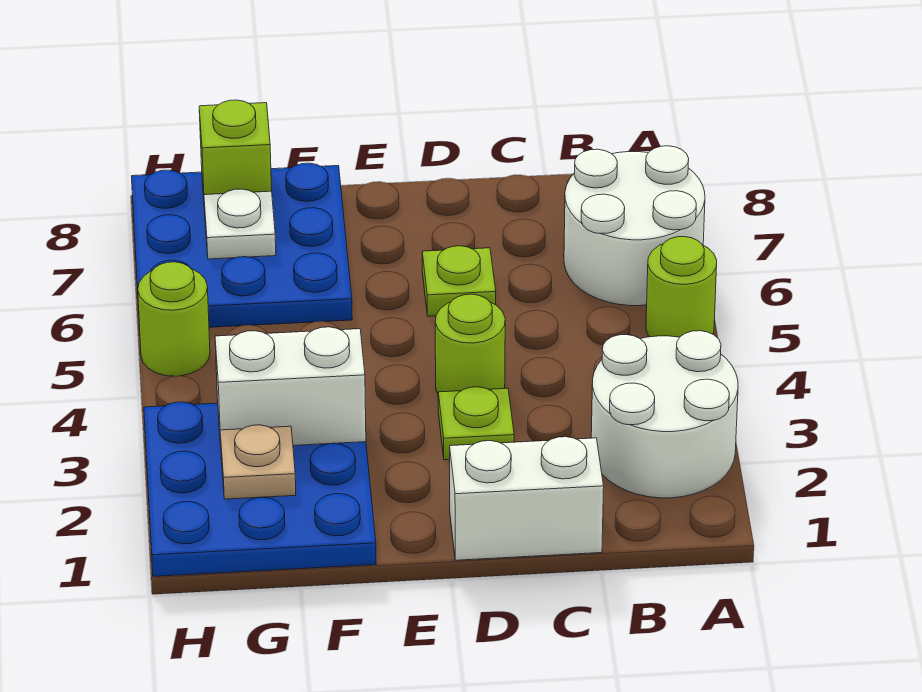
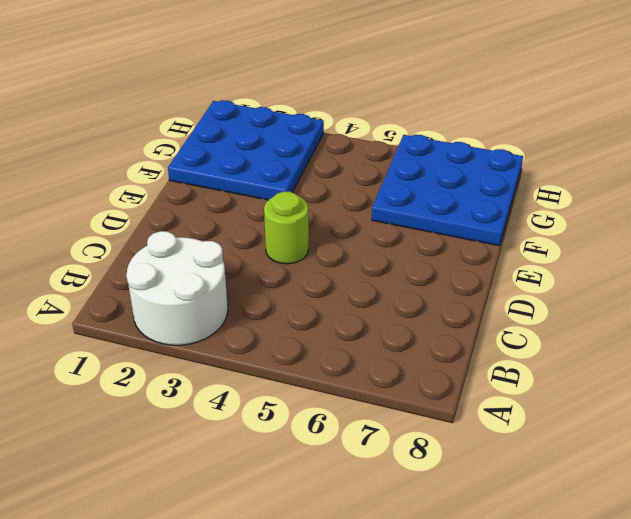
none -> lime round brick A5 level 1
none -> white round brick A6:B7 level 1
none -> white brick C1:D1 level 1

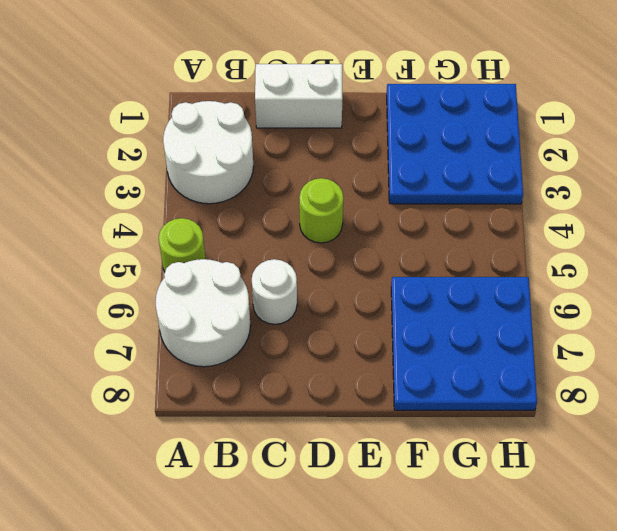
white round brick C6 level 1 -> none
none -> lime plate D3 level 1
none -> lime plate D6 level 1
none -> lime round brick H5 level 1

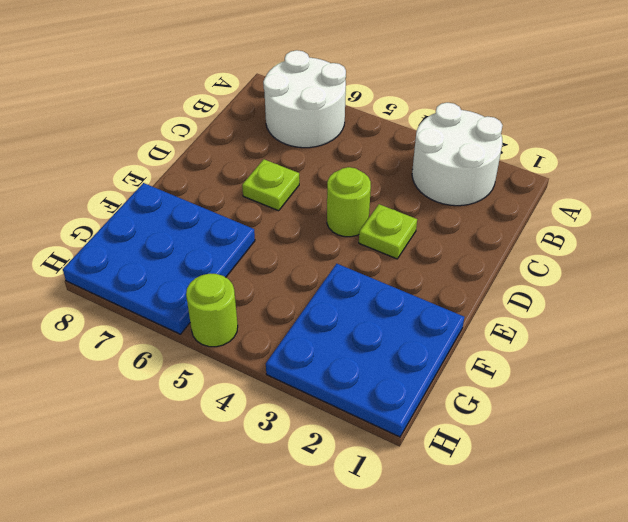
none -> lime round brick A5 level 1
none -> white brick C1:D1 level 1
none -> white brick F3:G3 level 2

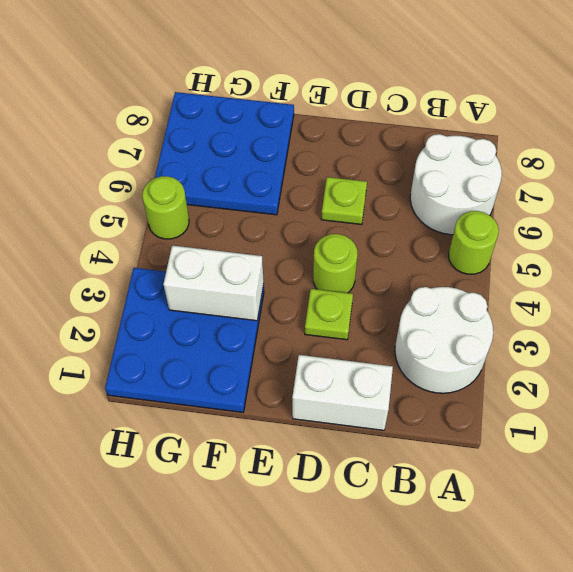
none -> tan plate G2 level 2
none -> white plate G7 level 2
none -> lime brick G8 level 2

